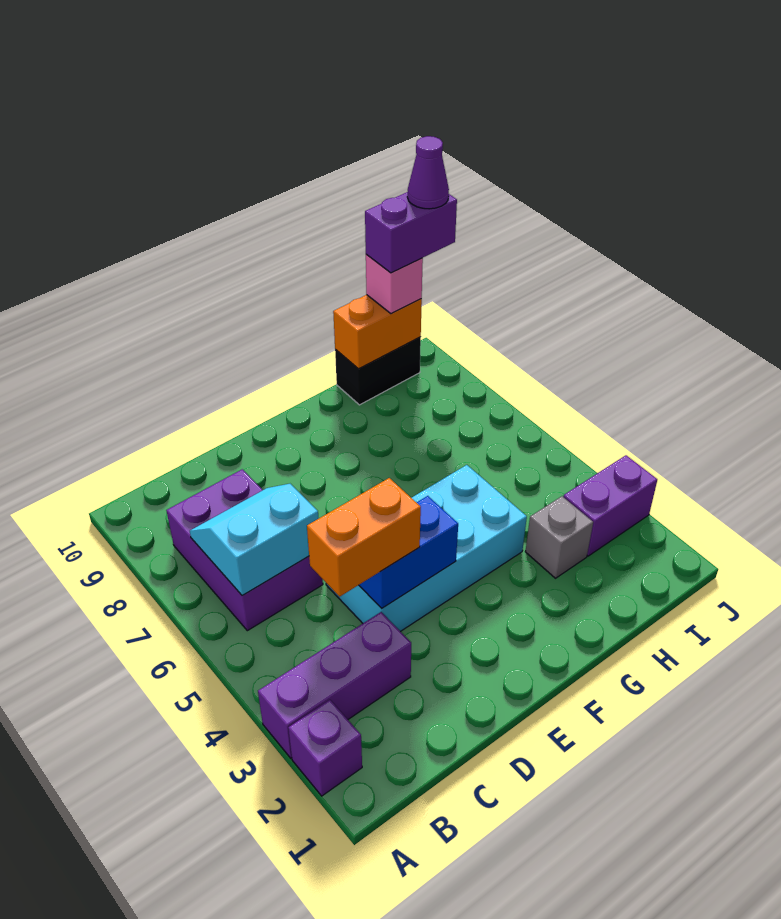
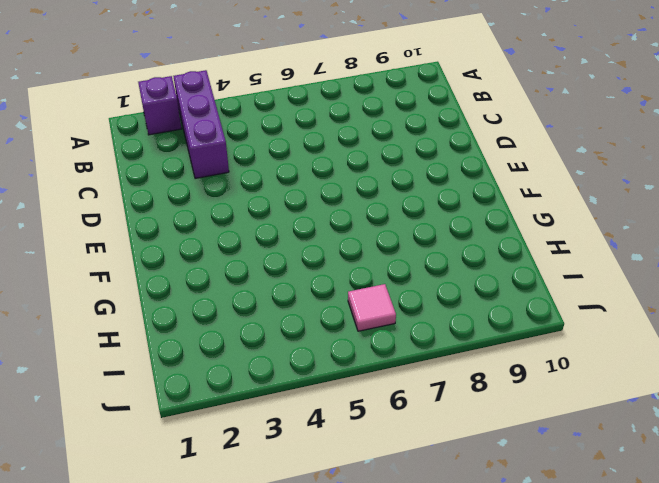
pink tile I6 level 1 -> none
none -> purple brick B6:C8 level 1
none -> cyan brick D4:G5 level 1
none -> grey brick H3 level 1

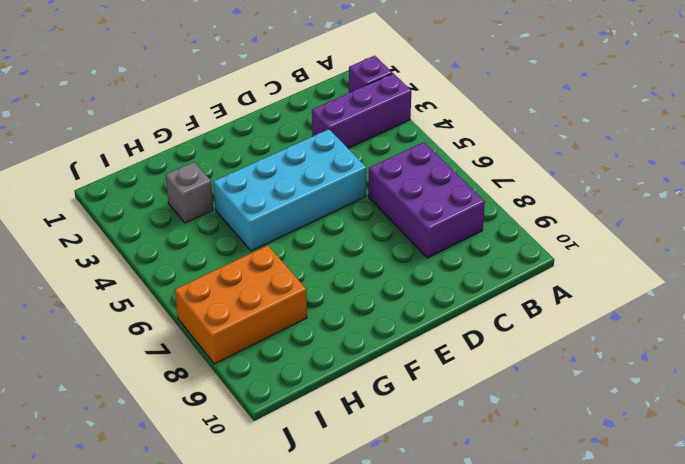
orange brick H7:J8 level 1 -> none
none -> black brick H10:I10 level 1
none -> purple brick I3:J3 level 1
none -> cyan slope B6:C7 level 2 top 6

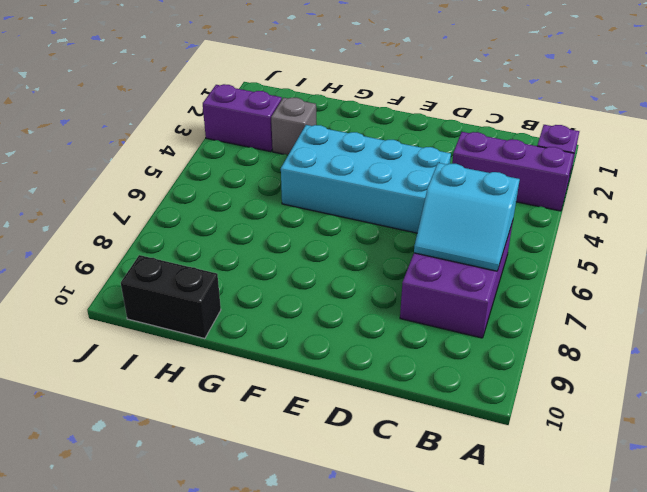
none -> blue brick D4:E4 level 2
none -> orange brick H10:I10 level 2
none -> orange brick C4:D4 level 3

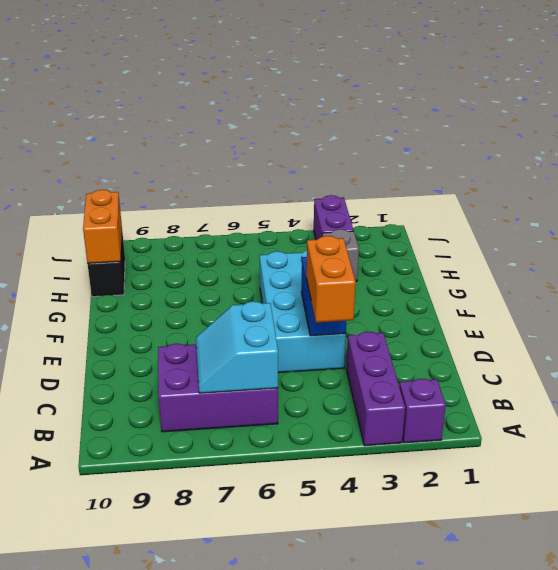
none -> pink brick I10 level 3
none -> purple brick I10:J10 level 4
none -> purple cone J10 level 5

